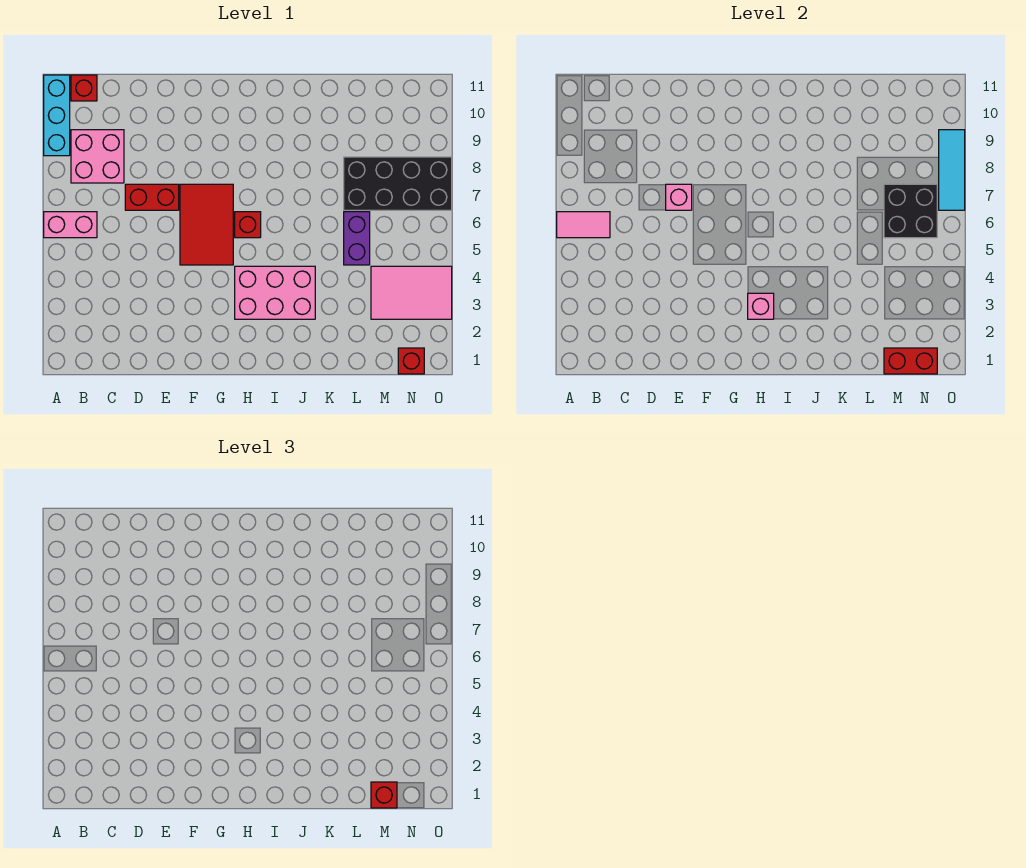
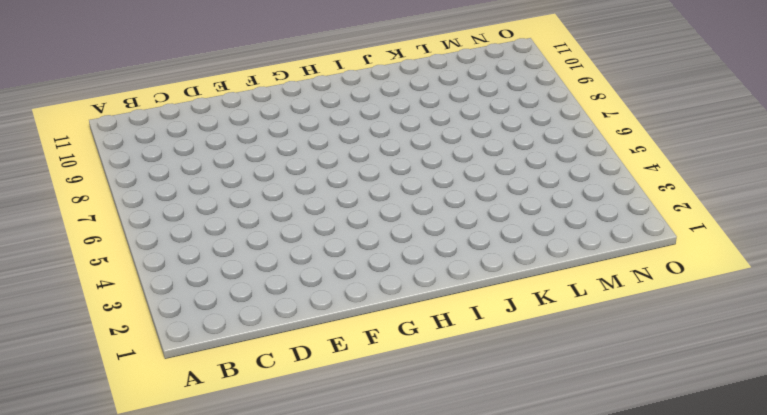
none -> pink brick A6:B6 level 1
none -> cyan brick A9:A11 level 1
none -> pink brick B8:C9 level 1

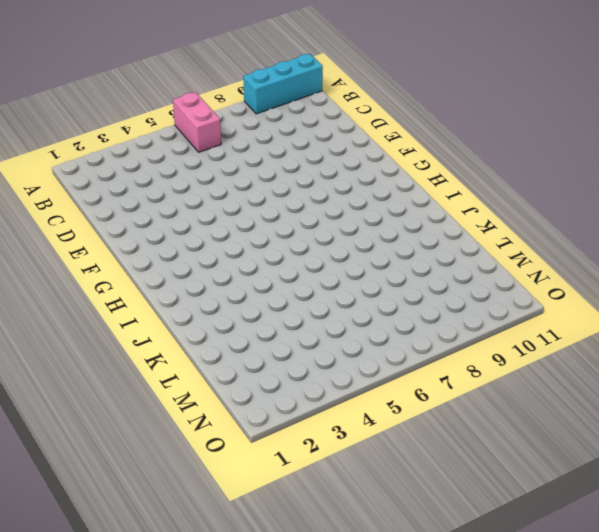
none -> pink brick B8:C9 level 1
none -> red brick B11 level 1
none -> red brick D7:E7 level 1

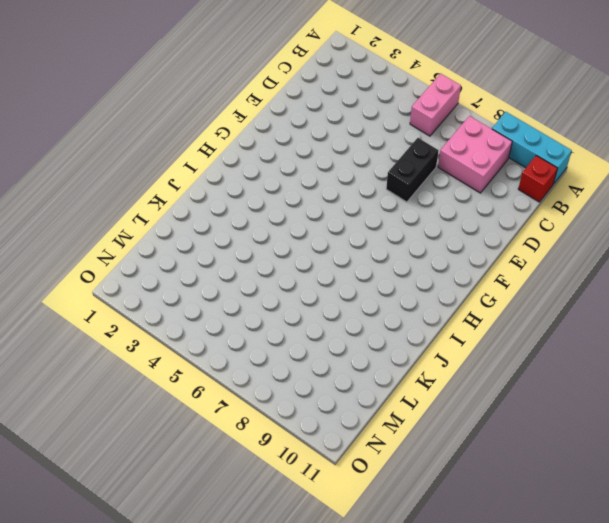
black brick D7:E7 level 1 -> red brick D7:E7 level 1
none -> red tile F5:G7 level 1
none -> pink brick H3:J4 level 1
none -> red brick H6 level 1

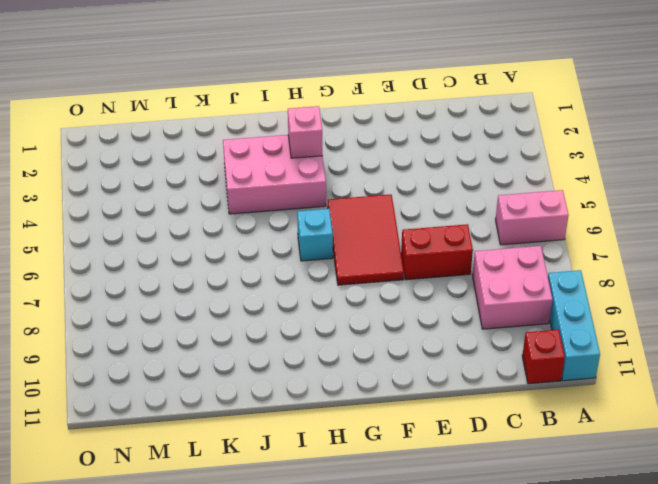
cyan brick H6 level 1 -> red brick H6 level 1
none -> purple brick L5:L6 level 1
none -> black brick L7:O8 level 1
none -> pink tile M3:O4 level 1

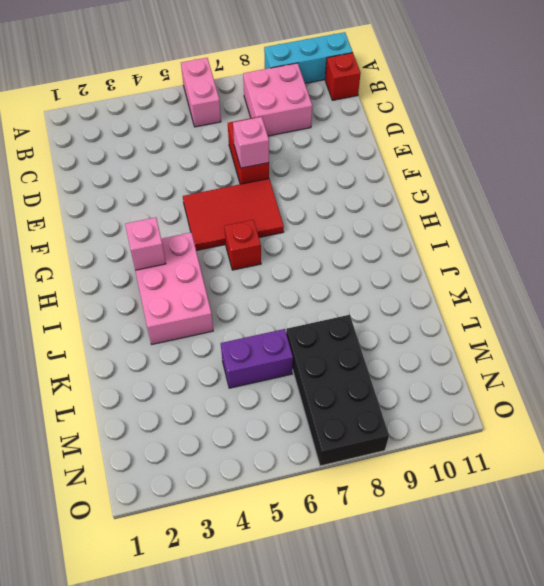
none -> pink tile M3:O4 level 1
none -> red brick N1 level 1
none -> pink tile A6:B6 level 2

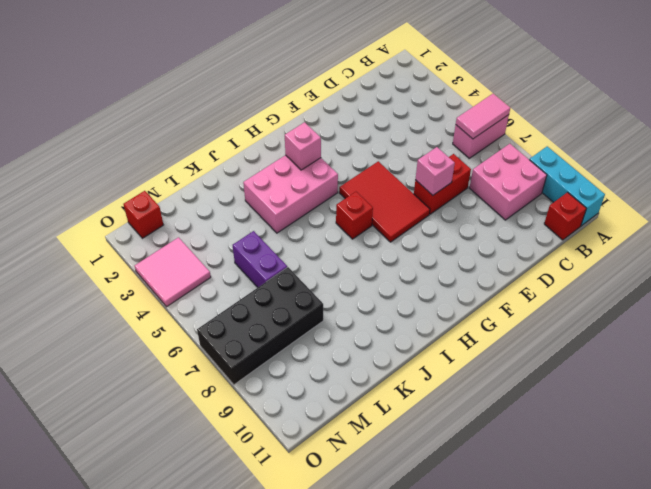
pink tile N3:O4 level 1 -> pink tile M3:O4 level 1
none -> red brick M1:N1 level 2
none -> black brick M6:N7 level 2
none -> cyan tile O7:O9 level 2

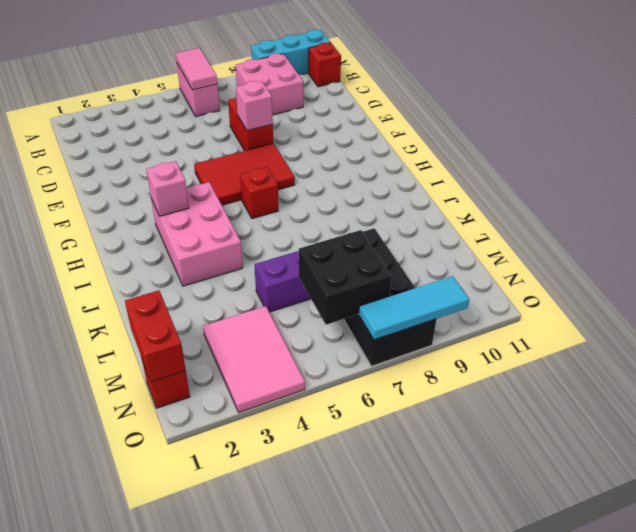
none -> red brick M1 level 3

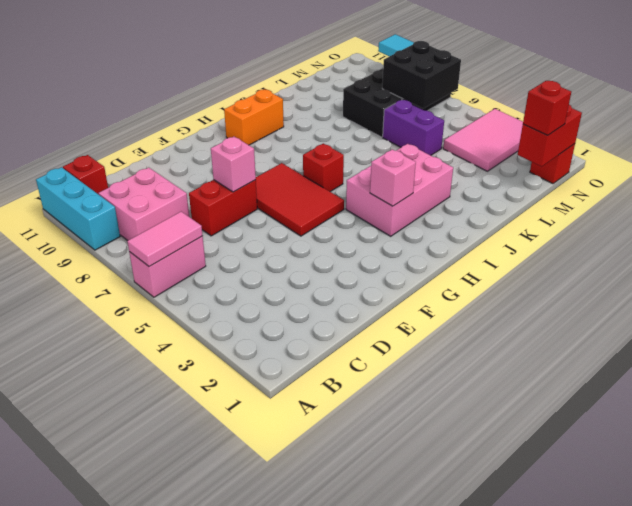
orange brick H10:I10 level 1 -> none

